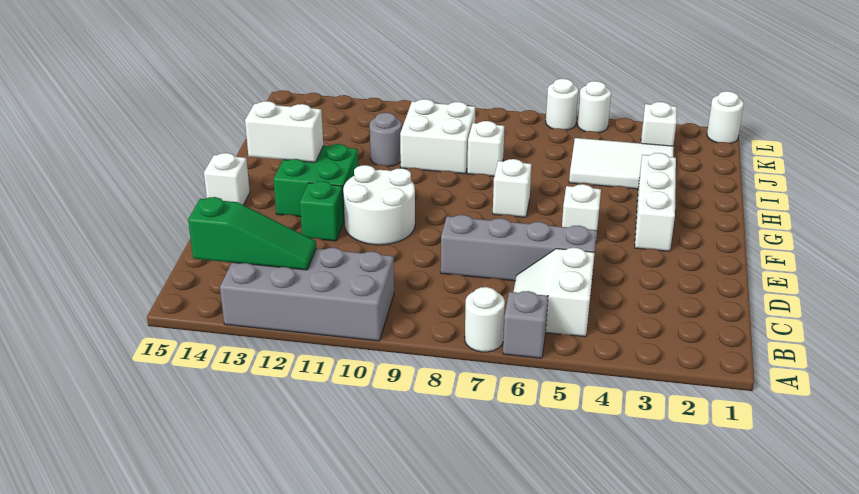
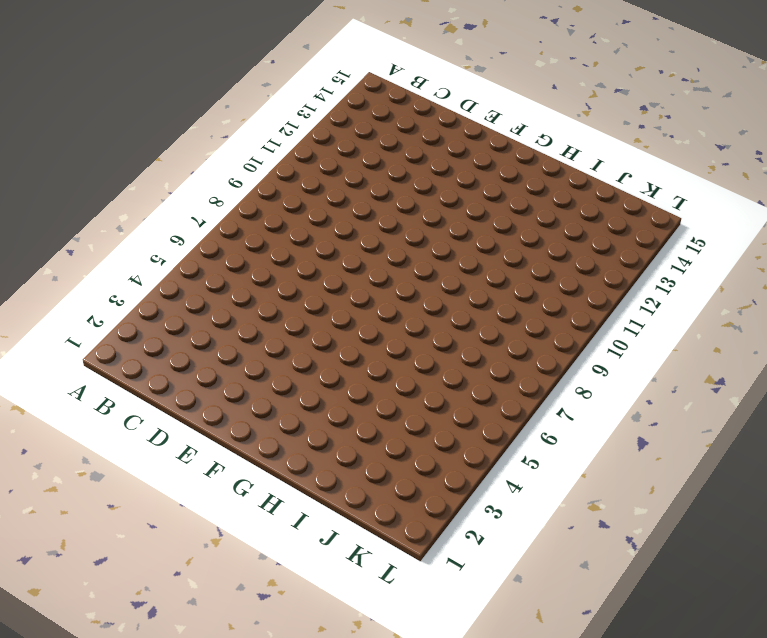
none -> grey brick A6 level 1
none -> white round brick A7 level 1
none -> grey brick A10:B13 level 1

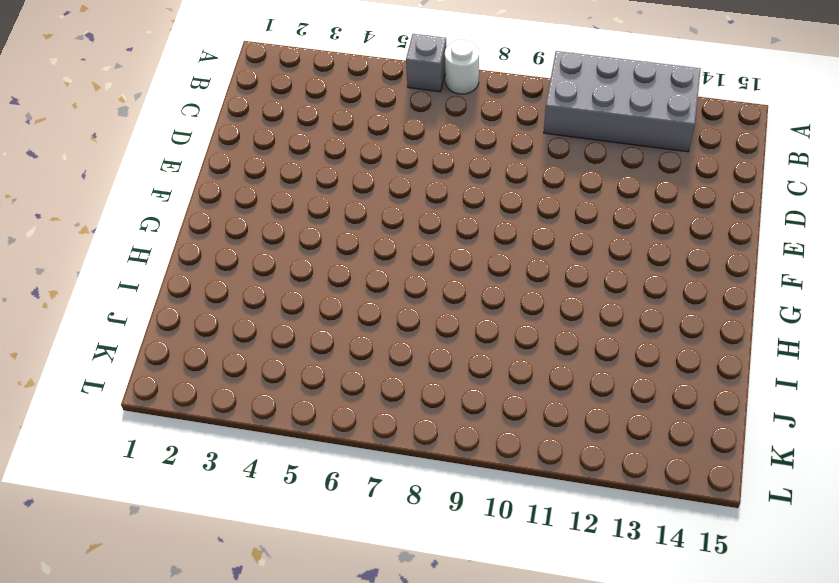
none -> white slope B5:C6 level 1 top 5
none -> grey brick D5:D8 level 1
none -> white round brick E10:F11 level 1

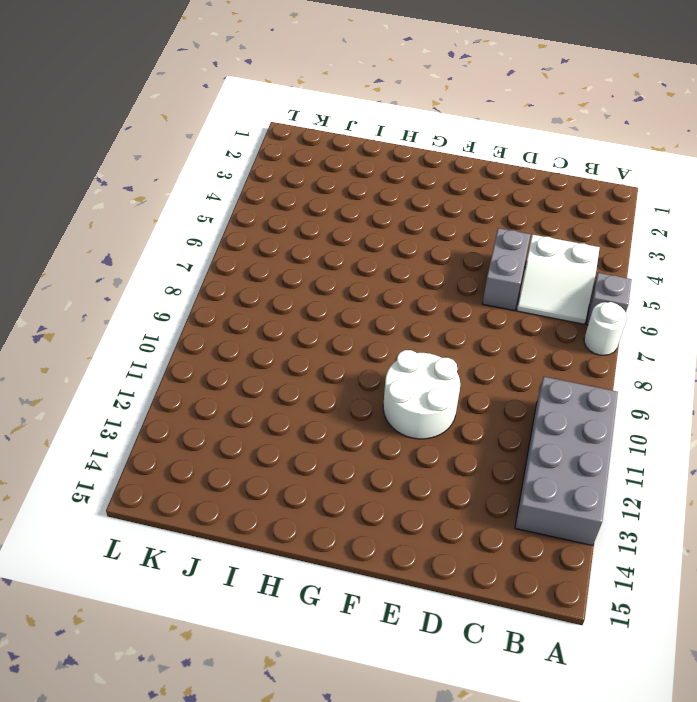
grey brick D5:D6 level 1 -> grey brick D5:D8 level 1
none -> green brick E12 level 1
none -> white brick F3:H3 level 1
none -> white brick F5 level 1

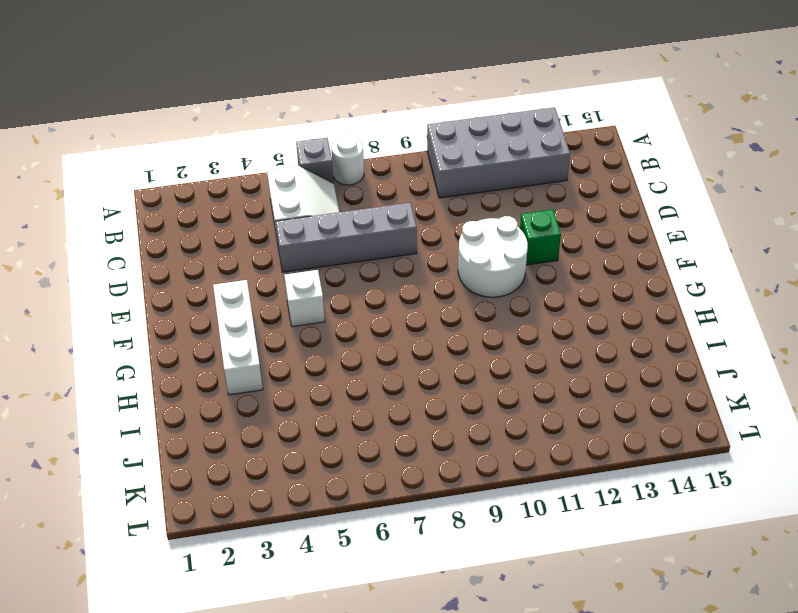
none -> green brick F12:G13 level 1
none -> white brick F15 level 1
none -> white brick G7 level 1

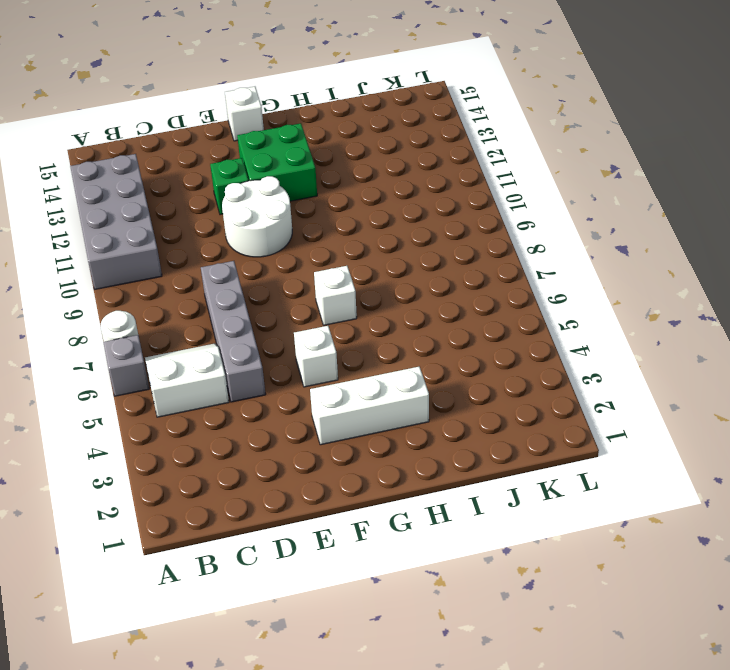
none -> white tile I3:J5 level 1
none -> white brick I8 level 1
none -> white brick I9:J10 level 1

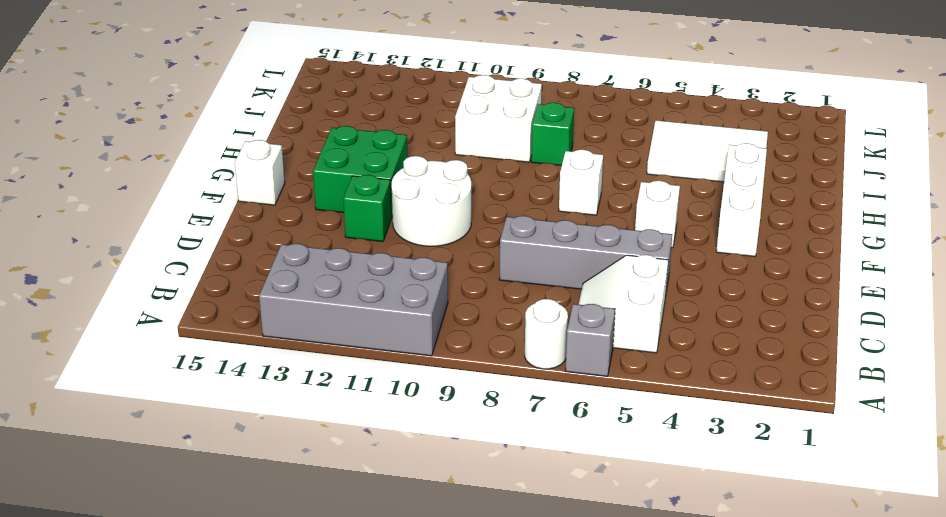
green brick I8 level 1 -> white brick I8 level 1
none -> grey round brick I11 level 1
none -> white brick K3 level 1
none -> white round brick L1 level 1

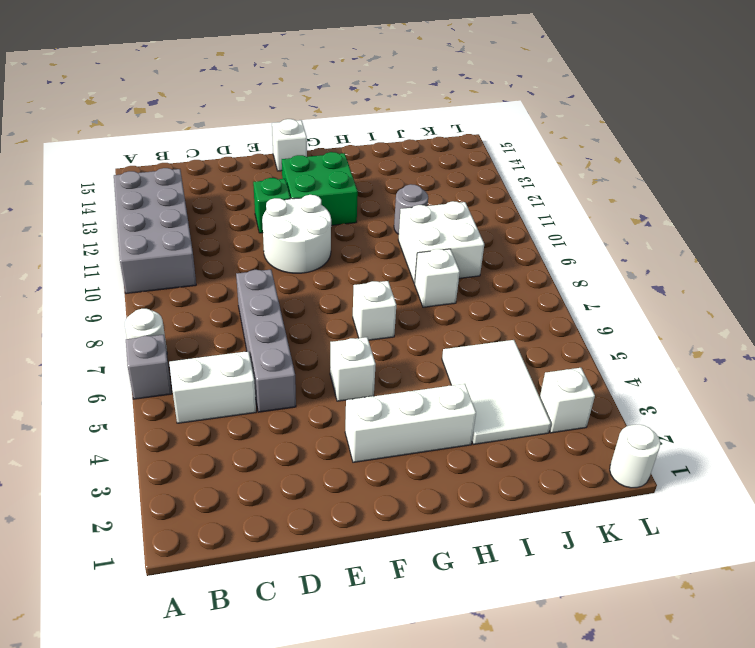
none -> white round brick L5 level 1
none -> white round brick L6 level 1
none -> green slope B12:B14 level 2 top 14

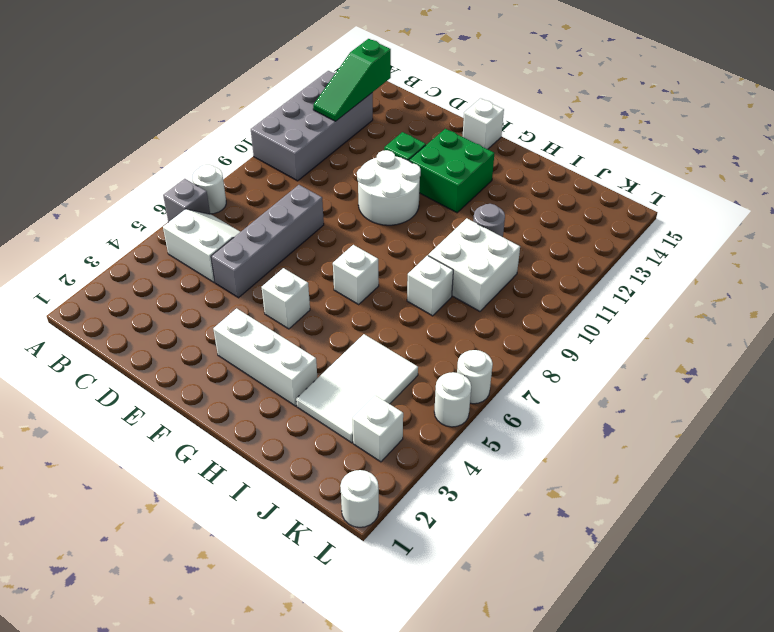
none -> white brick G13:G14 level 2

